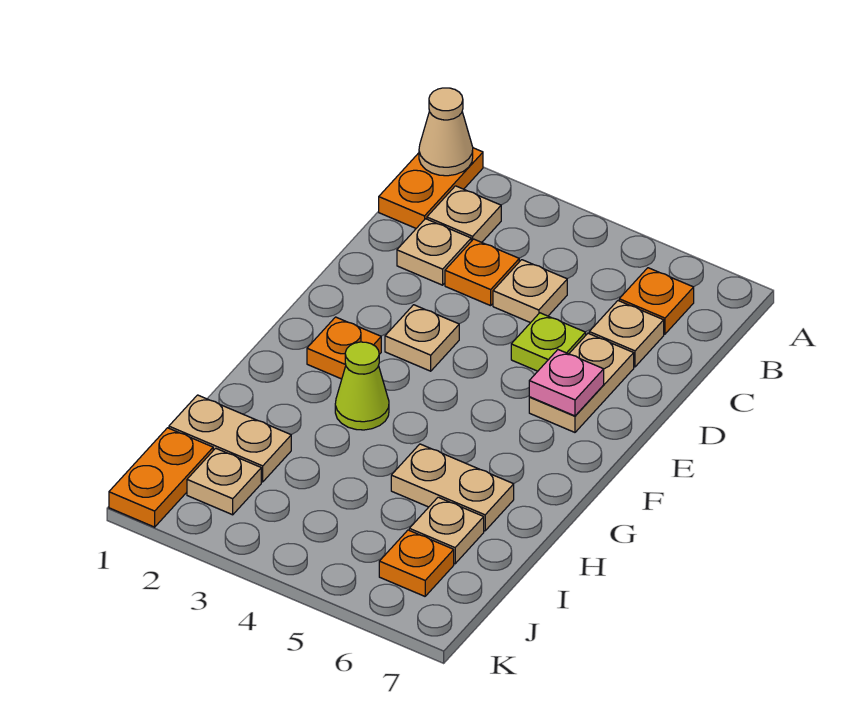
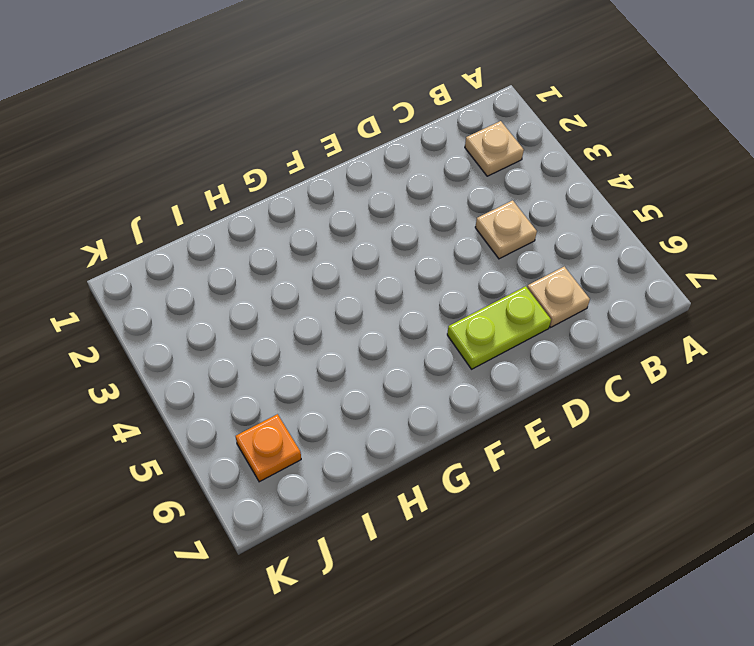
lime plate D6:E6 level 1 -> tan plate D6:E6 level 1
none -> orange plate A1:B1 level 1
none -> orange plate B6 level 1
none -> tan plate C2 level 1

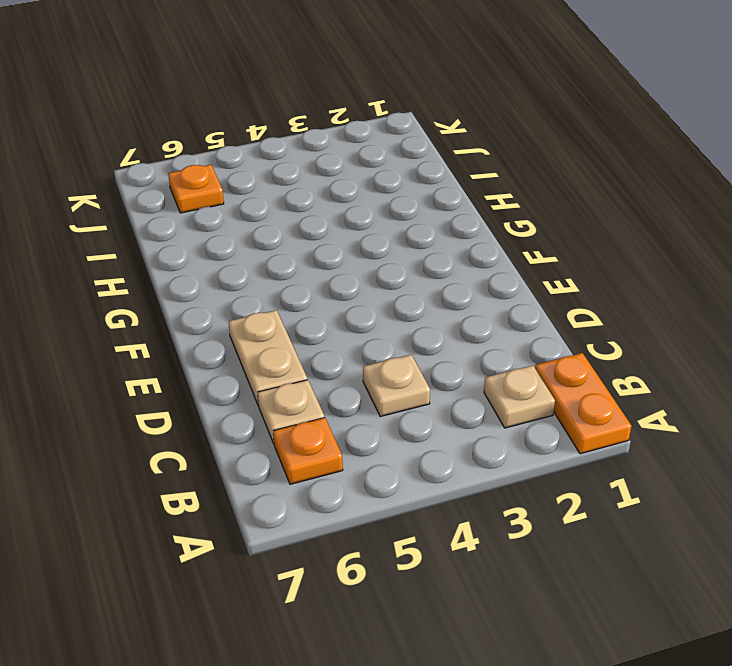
none -> tan plate C2 level 1
none -> orange plate C3 level 1
none -> lime plate D5 level 1

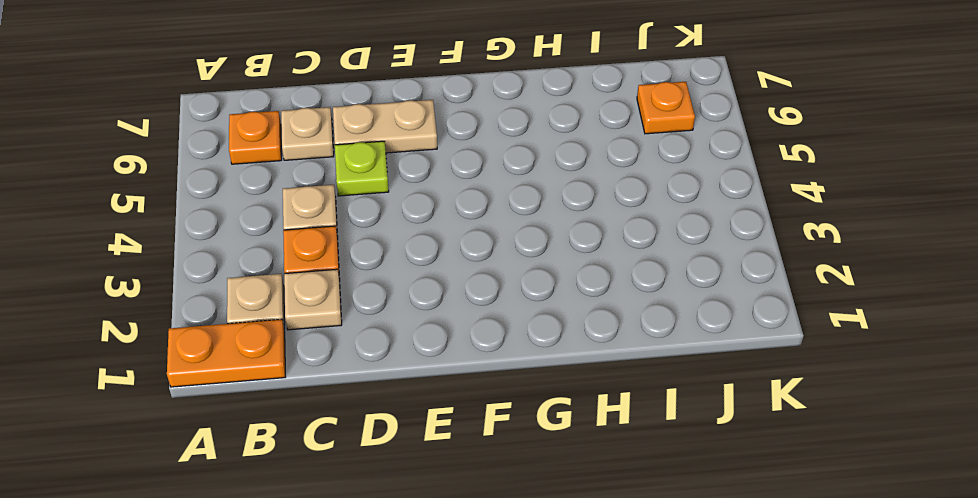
none -> tan plate E3 level 1
none -> orange plate F2 level 1
none -> lime cone G3 level 1

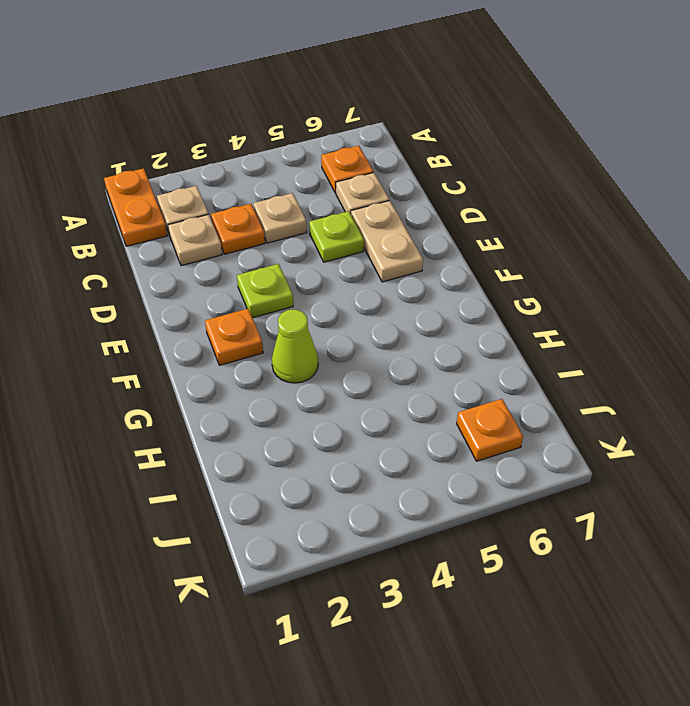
lime plate E3 level 1 -> tan plate E3 level 1
none -> tan plate H5:H6 level 1
none -> tan plate I1:I2 level 1
none -> tan plate I6 level 1

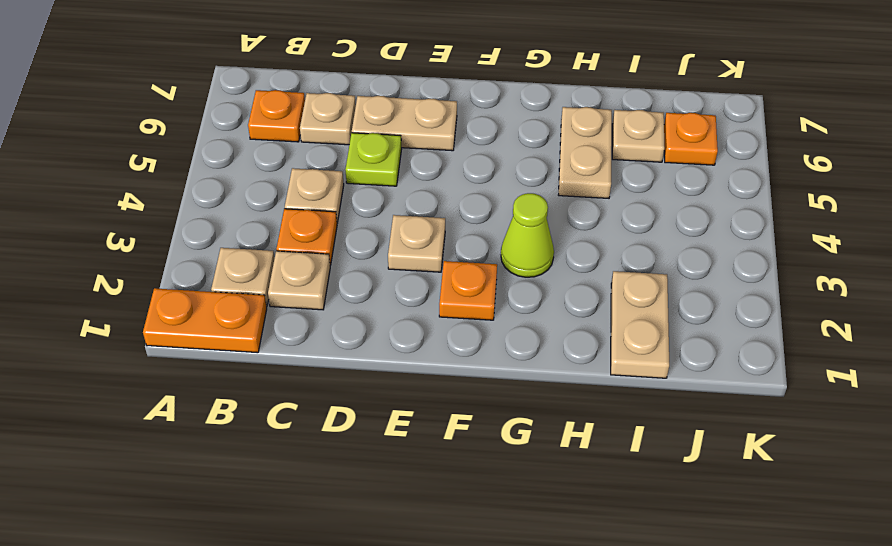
none -> orange plate J1:K1 level 1
none -> tan plate J2 level 1
none -> tan cone A1 level 2

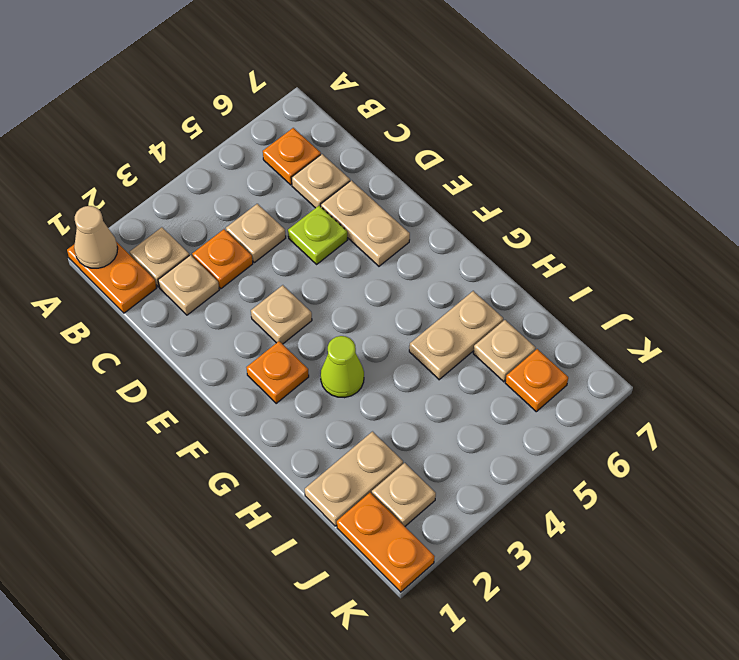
none -> pink plate E6 level 2

